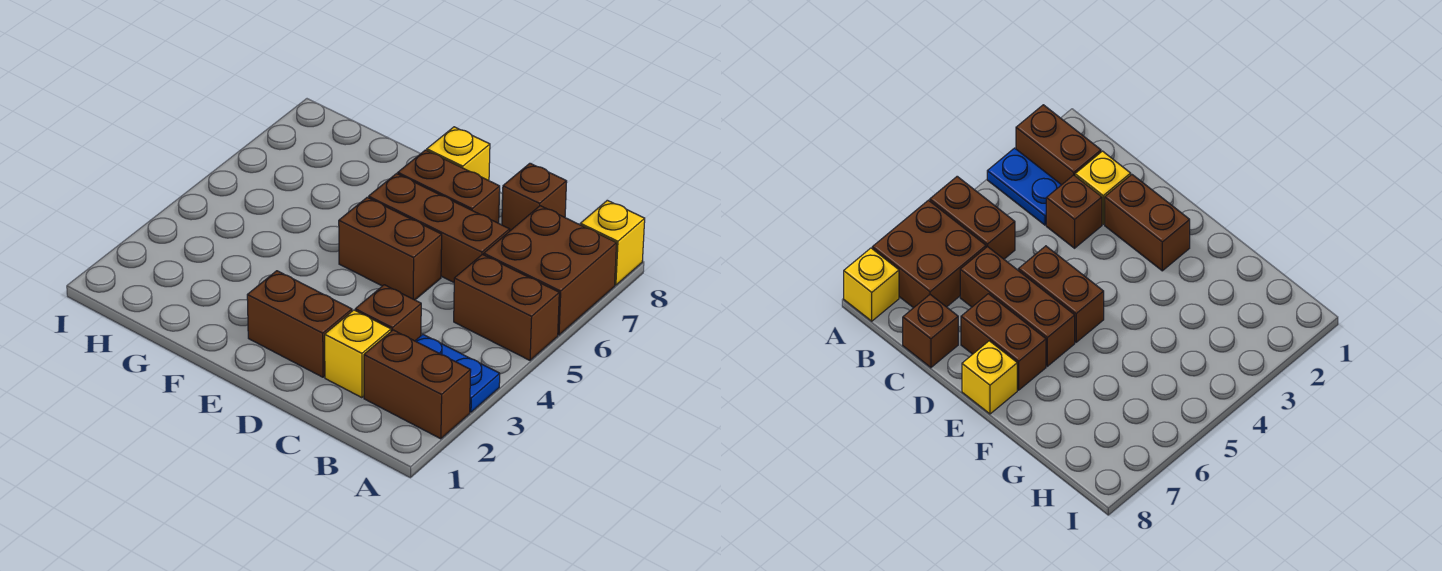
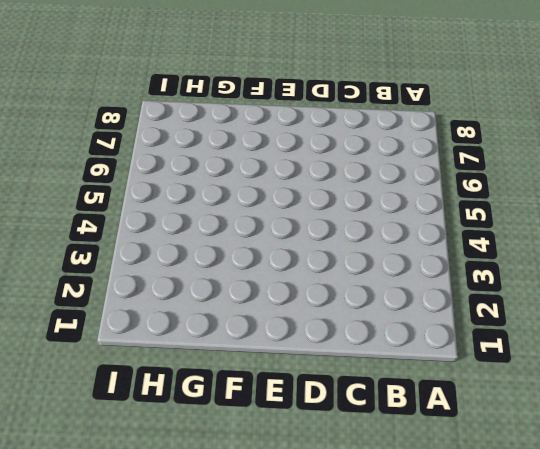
none -> brown brick A2:B2 level 1
none -> blue plate A3:B3 level 1
none -> brown brick A5:B5 level 1

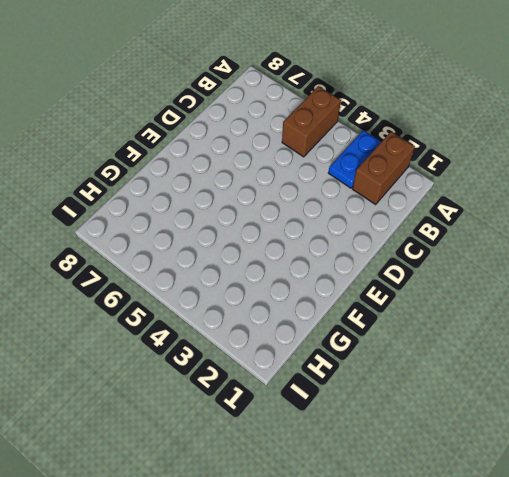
none -> brown brick A6:B7 level 1
none -> yellow brick A8 level 1
none -> yellow brick C2 level 1

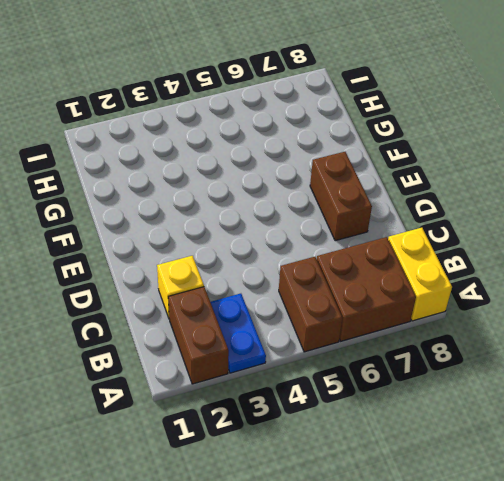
yellow brick A8:B8 level 1 -> yellow brick A8 level 1
none -> brown brick C3 level 1
none -> brown brick C6:E6 level 1
none -> brown brick C8 level 1

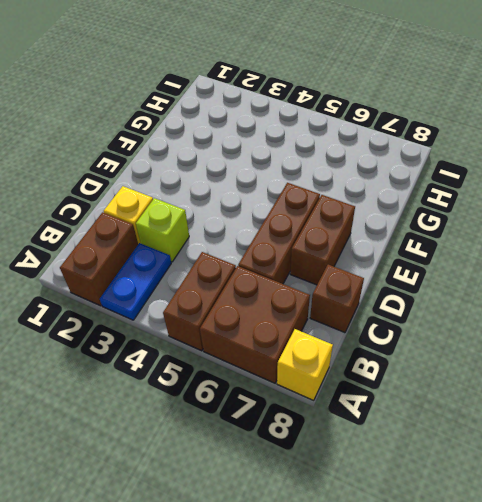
lime brick C3 level 1 -> brown brick C3 level 1
none -> brown brick D2:E2 level 1
none -> brown brick D5:E5 level 1
none -> yellow brick E8 level 1

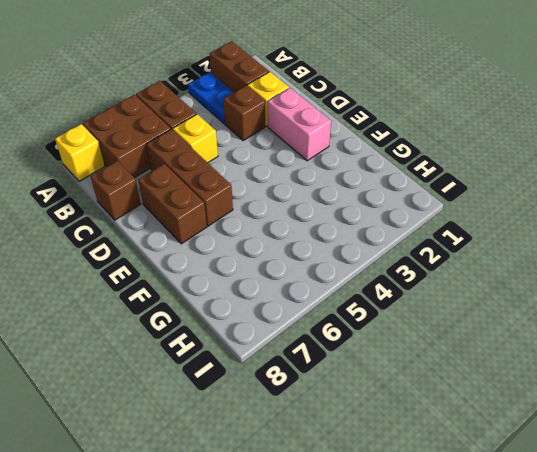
yellow brick C5 level 1 -> yellow brick E8 level 1
pink brick D2:E2 level 1 -> brown brick D2:E2 level 1
none -> brown brick D5:E5 level 1

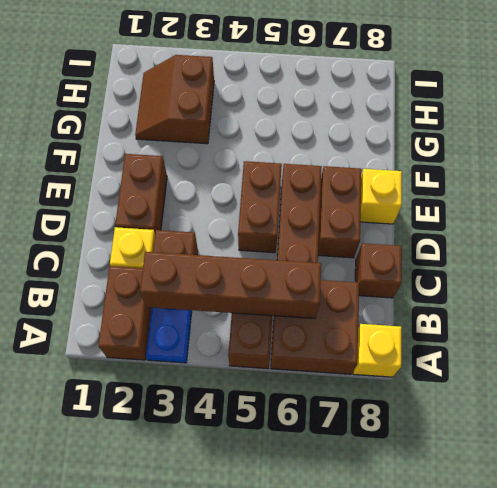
brown brick B3:B6 level 2 -> none
brown slope G2:H3 level 1 top 3 -> none

